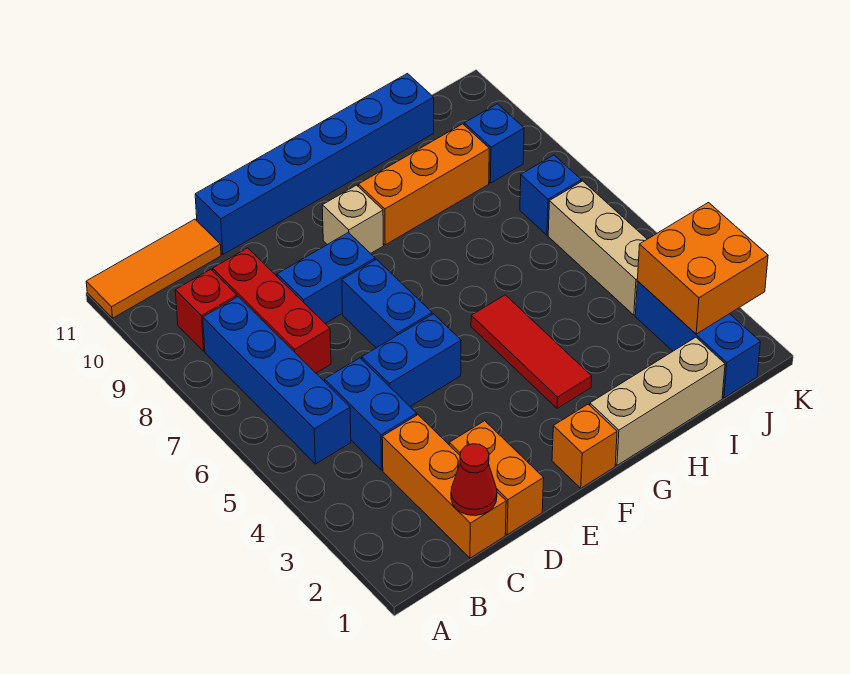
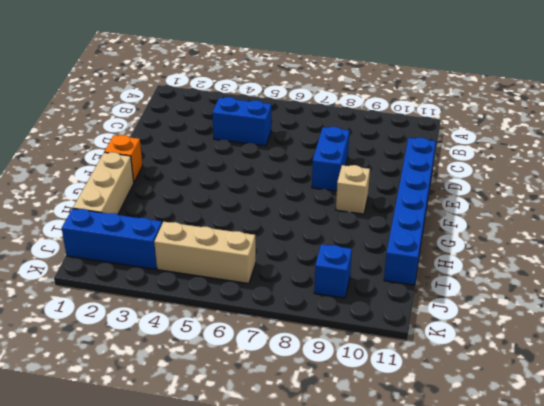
none -> orange tile A11:C11 level 1
none -> blue brick B5:B8 level 1
none -> red brick B9 level 1

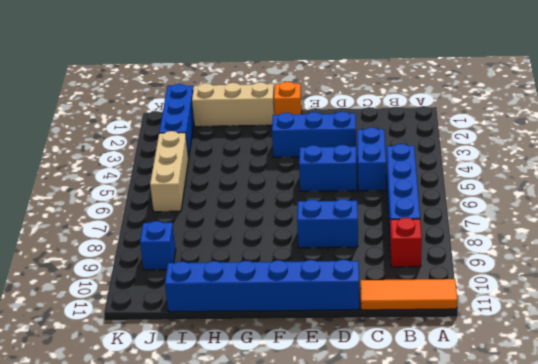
blue brick D3:F3 level 1 -> none
none -> orange brick C1:C3 level 1
none -> red brick C7:C9 level 1
none -> orange brick D1:D2 level 1

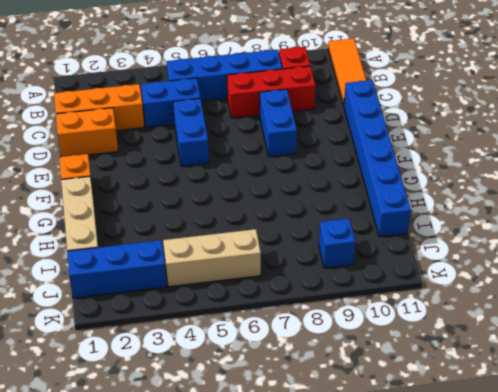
none -> blue brick E6:E7 level 1
none -> tan brick F9 level 1
none -> red tile G3:G5 level 1

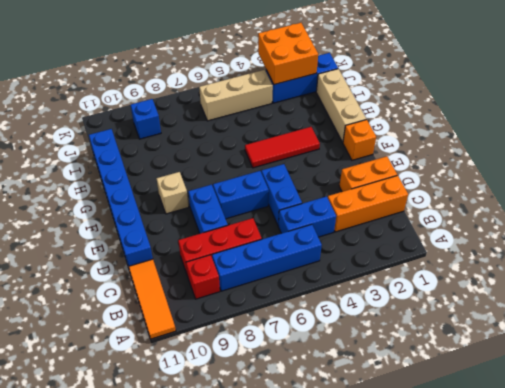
none -> orange brick G9:I9 level 1
none -> blue brick J7 level 1
none -> red cone C1 level 2

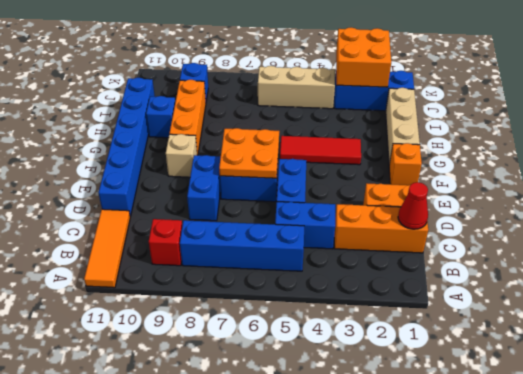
orange plate E6:F7 level 2 -> none
blue brick H10 level 1 -> blue brick J7 level 1
none -> red brick C7:C9 level 1

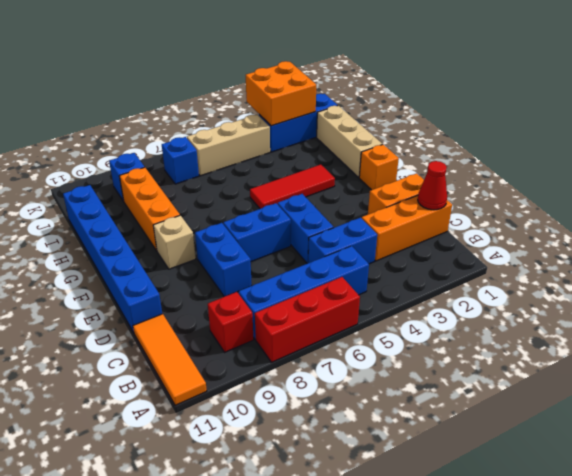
red brick A6:A8 level 1 -> red brick C7:C9 level 1

